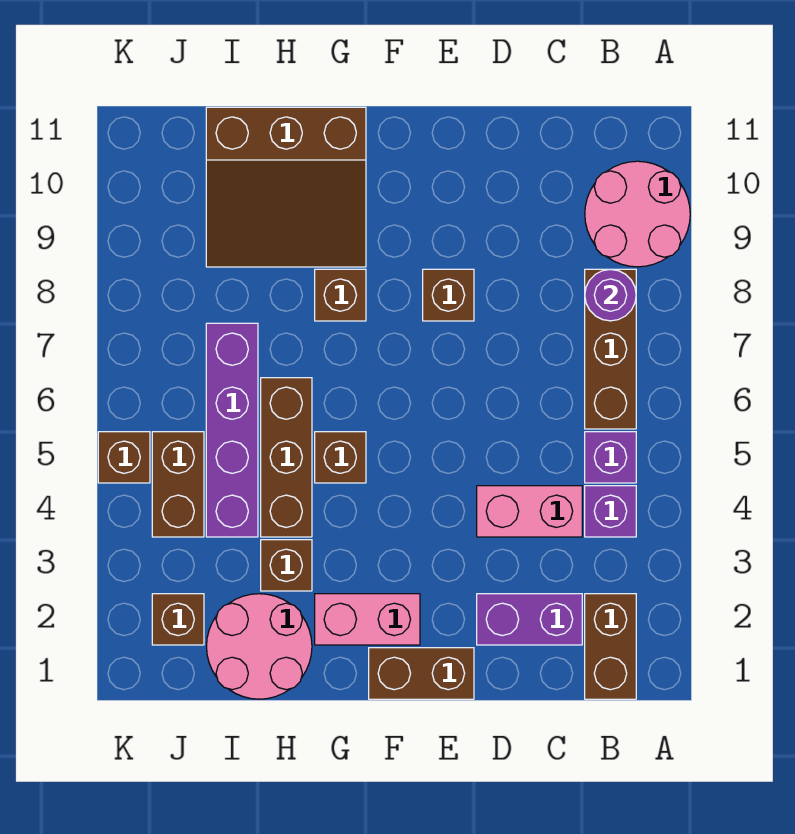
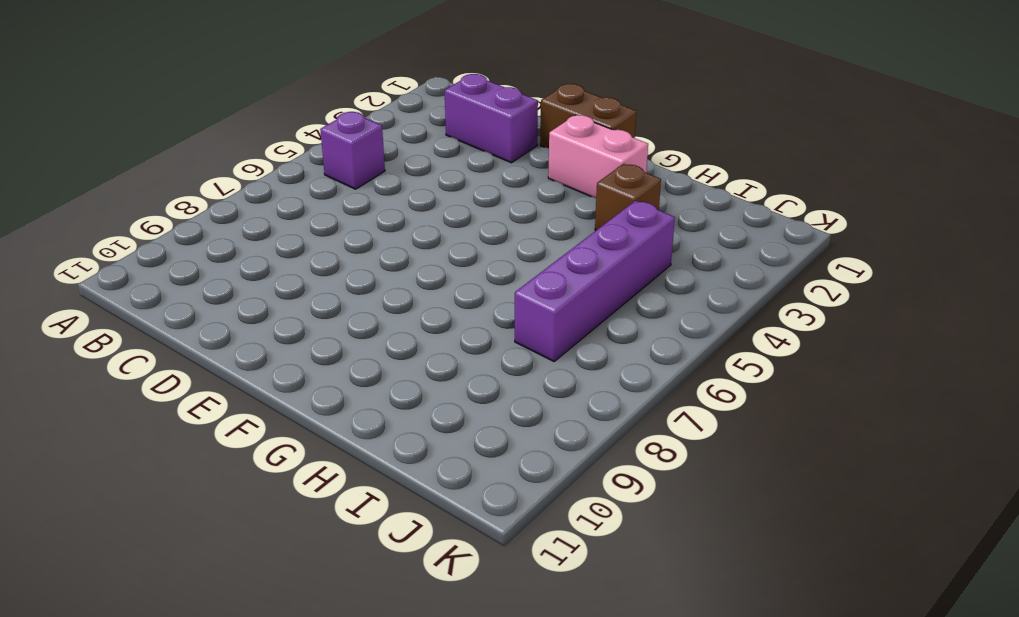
none -> pink round brick A9:B10 level 1
none -> brown brick B1:B2 level 1
none -> purple brick B4 level 1

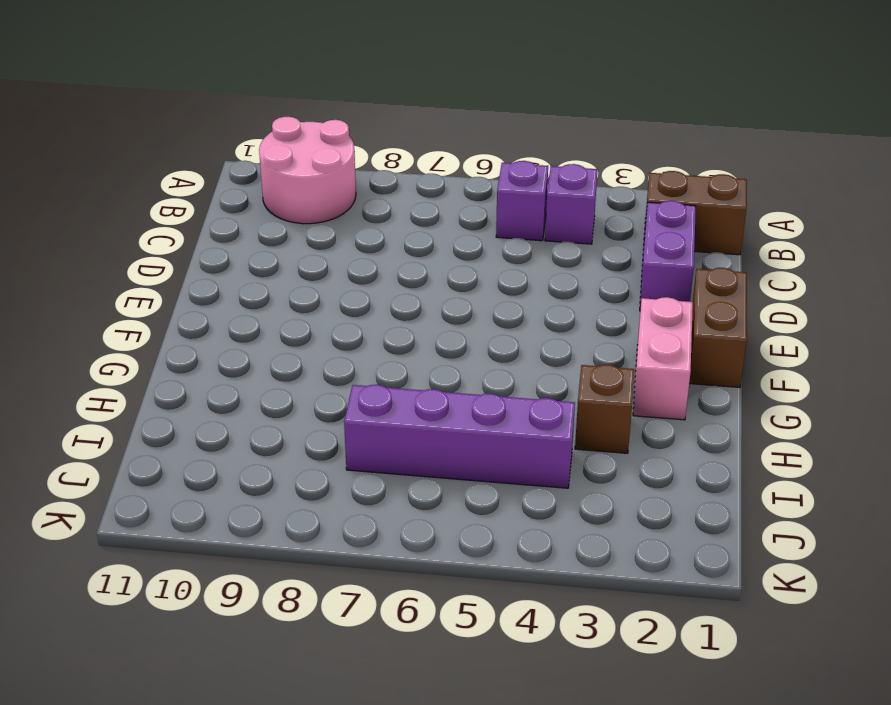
none -> brown brick B6:B8 level 1
none -> pink brick C4:D4 level 1
none -> brown brick E8 level 1

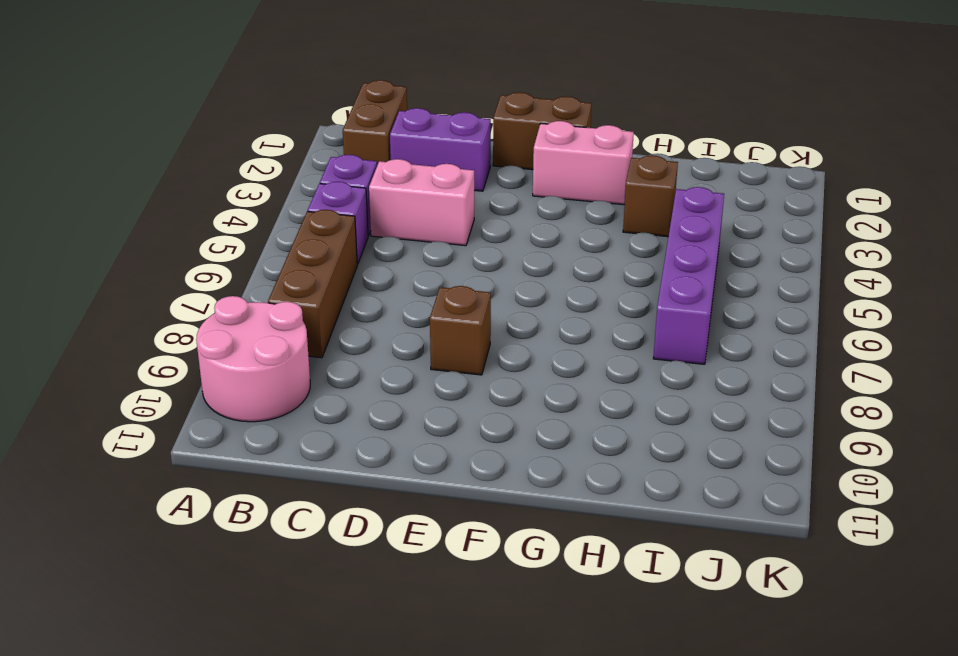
none -> brown brick G5 level 1
none -> brown brick G8 level 1
none -> brown slope G9:I11 level 1 top 11

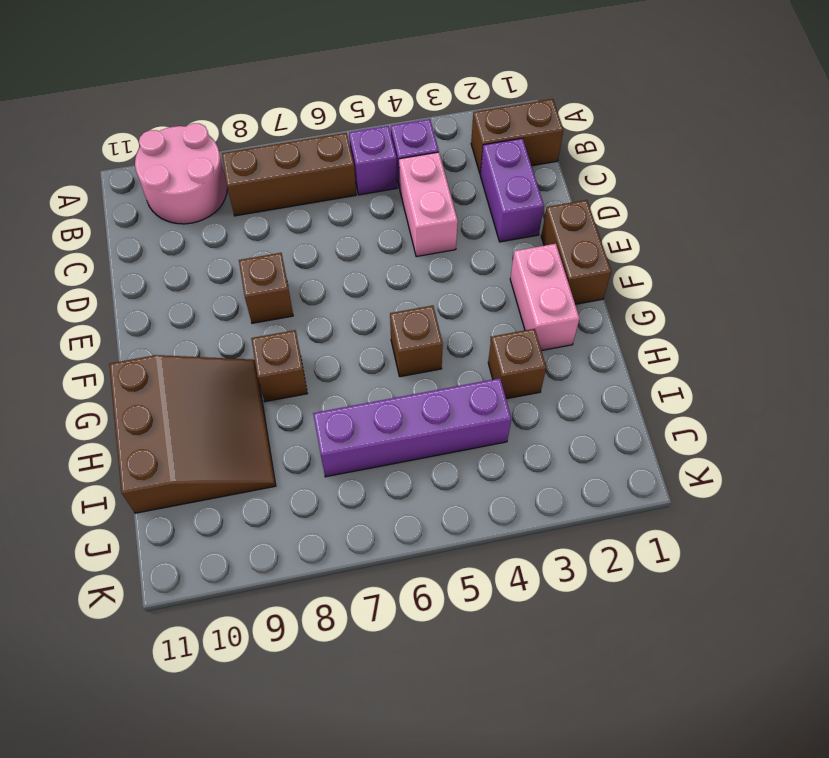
none -> pink round brick H1:I2 level 1
none -> brown brick H4:H6 level 1
none -> brown brick J2 level 1

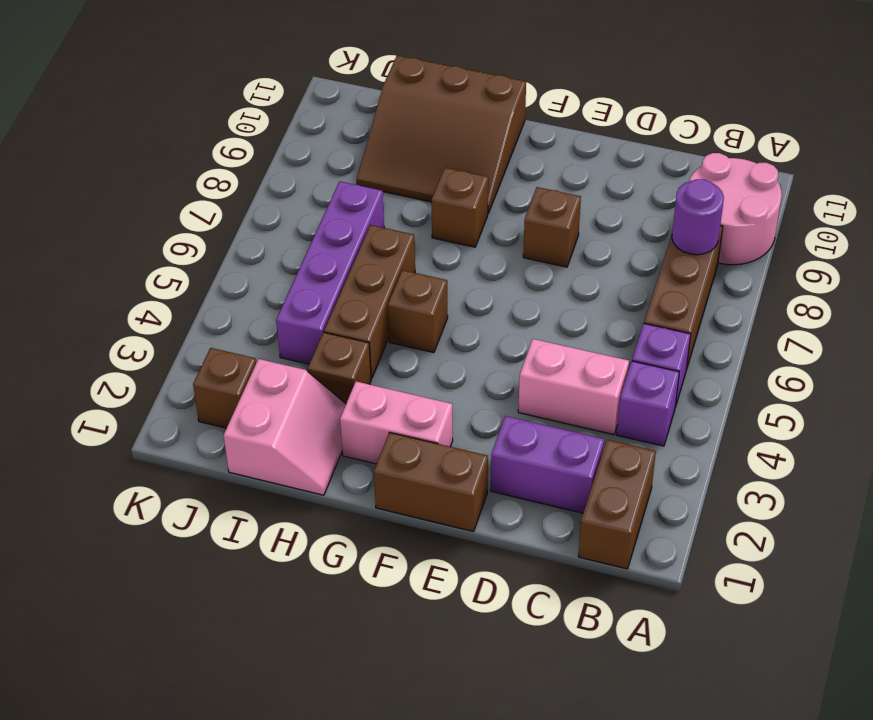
pink slope H1:I2 level 1 top I -> pink round brick H1:I2 level 1
none -> brown brick J4:J5 level 1
none -> brown brick K5 level 1

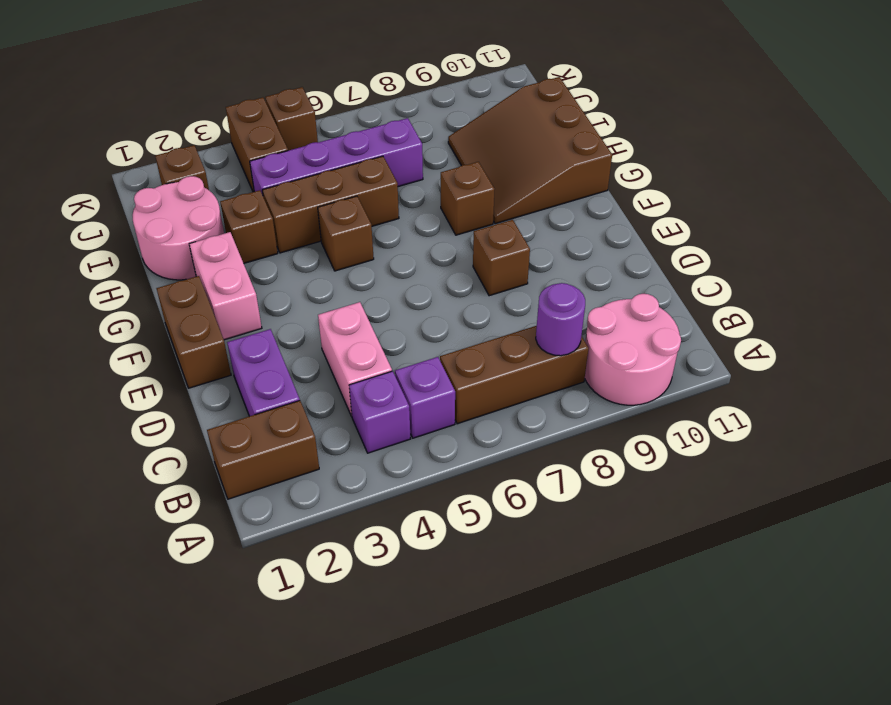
brown brick J4:K4 level 1 -> brown brick J4:J5 level 1

